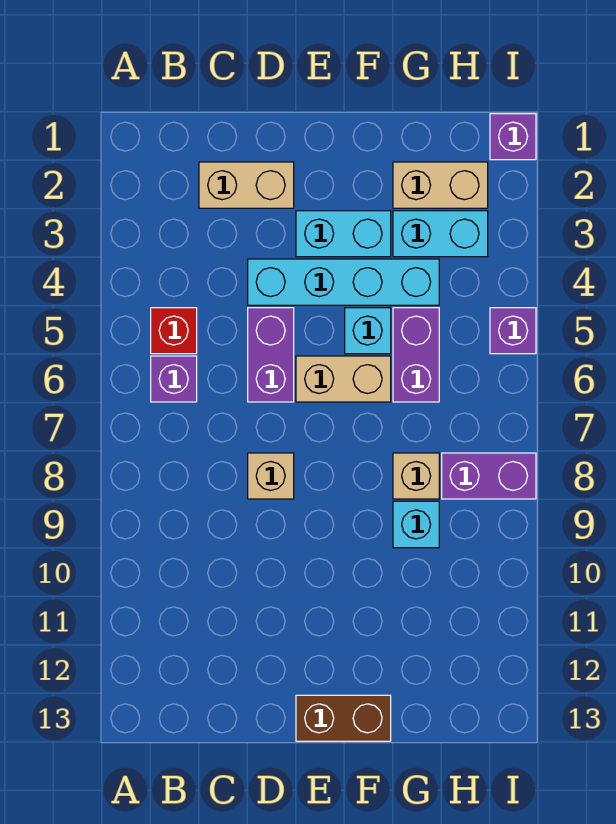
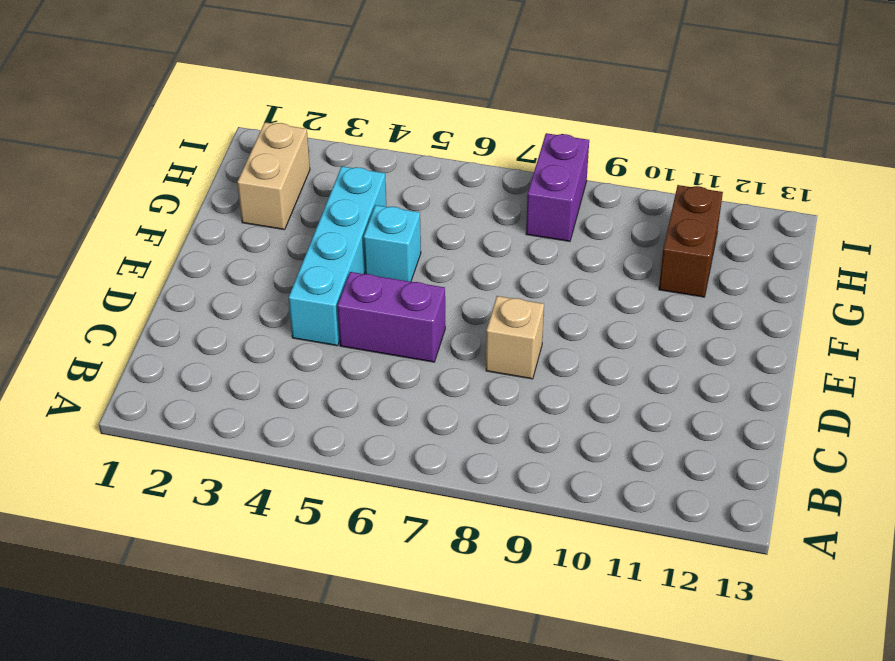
brown brick G11:H11 level 1 -> brown brick E13:F13 level 1
none -> red brick B5 level 1
none -> purple brick B6 level 1
none -> tan brick C2:D2 level 1

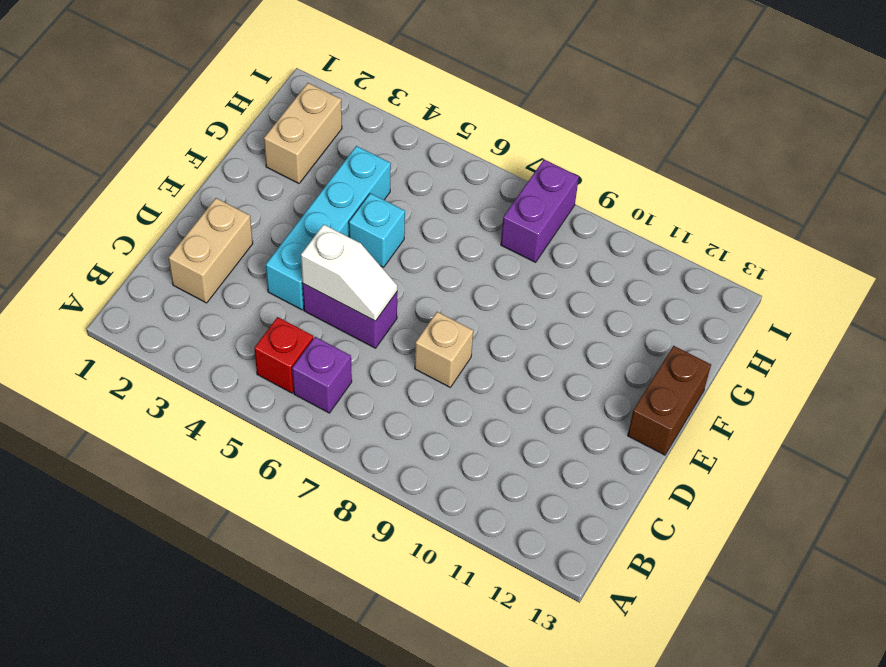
white slope D5:D6 level 2 top 5 -> none
none -> cyan brick E3:F3 level 1
none -> tan brick E6:F6 level 1
none -> cyan brick G3:H3 level 1

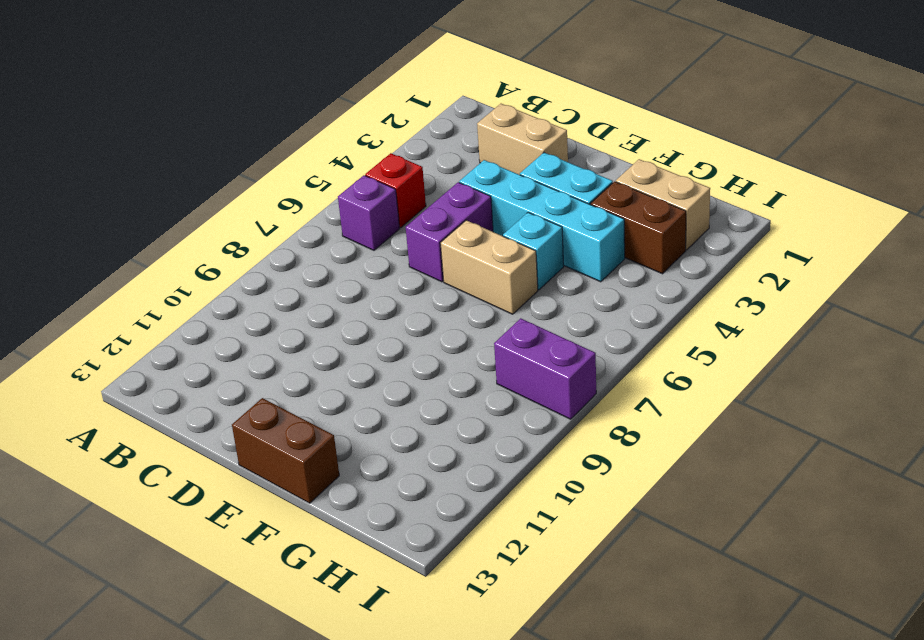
brown brick G3:H3 level 1 -> cyan brick G3:H3 level 1
none -> tan brick D8 level 1
none -> purple brick G5:G6 level 1
none -> tan brick G8 level 1

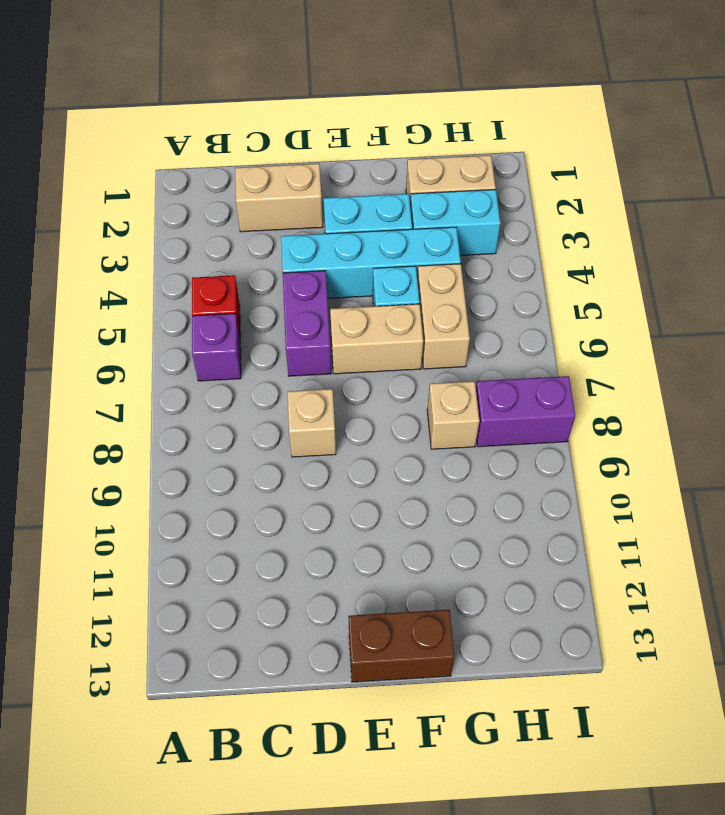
tan brick G5:G6 level 1 -> purple brick G5:G6 level 1
none -> cyan brick G9 level 1
none -> purple brick I1 level 1
none -> purple brick I5 level 1

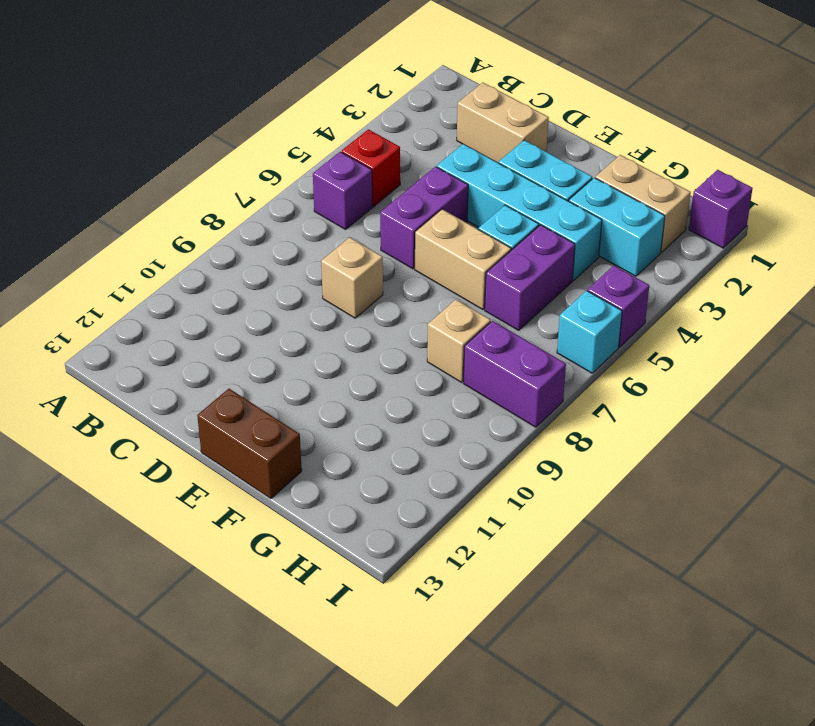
cyan brick I6 level 1 -> cyan brick G9 level 1

